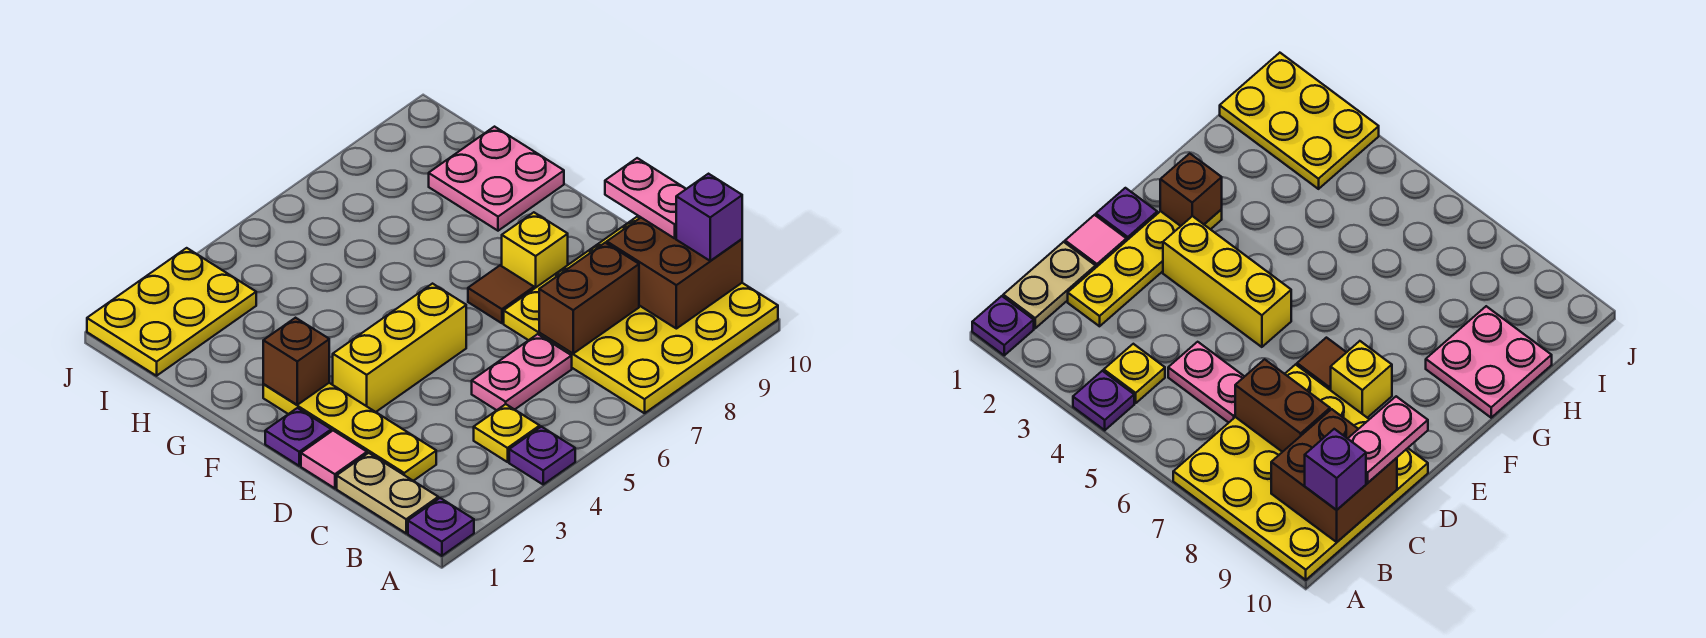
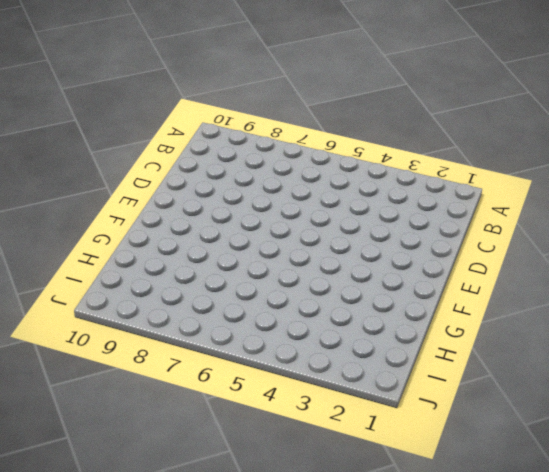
none -> purple plate A1 level 1
none -> purple plate A4 level 1
none -> yellow plate A7:D10 level 1

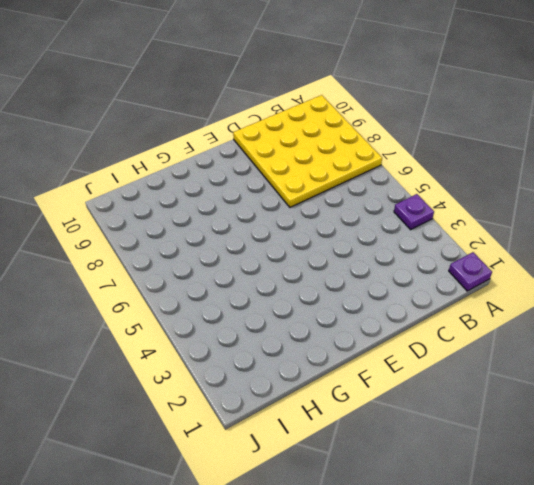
none -> tan plate B1:C1 level 1
none -> yellow plate B4 level 1
none -> yellow plate C2:F2 level 1

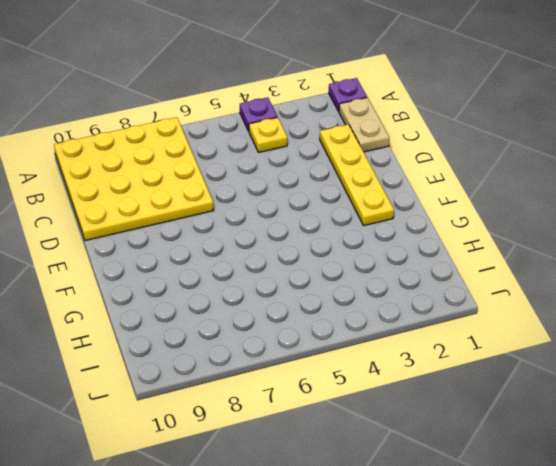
none -> pink plate C5:C6 level 1
none -> pink tile D1 level 1
none -> purple plate E1 level 1

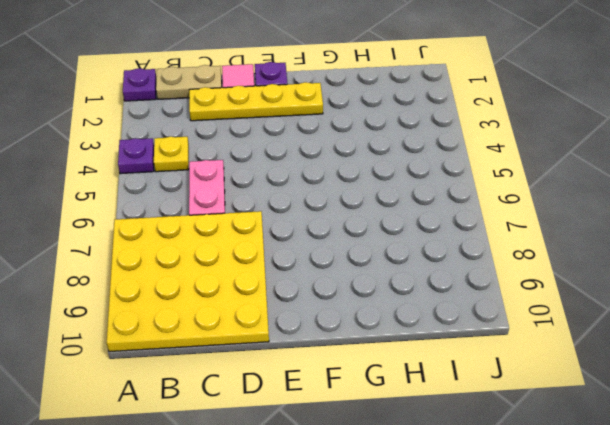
none -> yellow brick E3:E5 level 1
none -> brown tile E7 level 1
none -> yellow brick E8 level 1

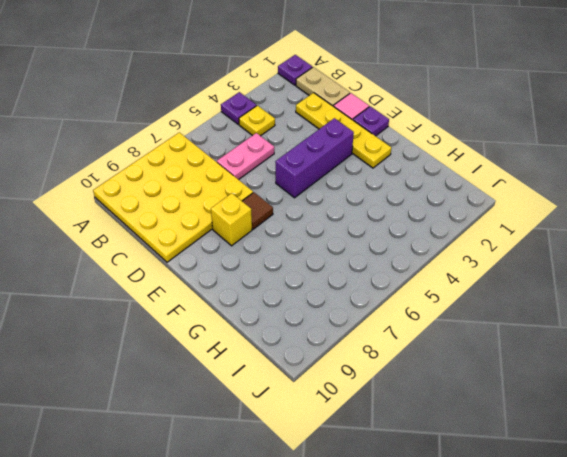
purple brick E3:E5 level 1 -> yellow brick E3:E5 level 1
none -> pink plate G9:H10 level 1
none -> yellow plate I1:J3 level 1
none -> brown brick B9:C10 level 2

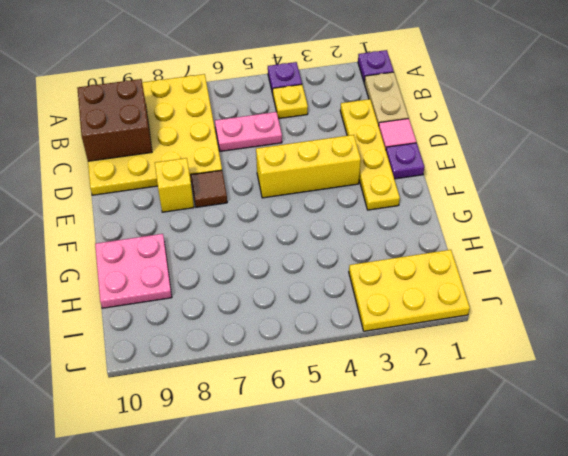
none -> brown brick C7:C8 level 2
none -> brown brick F2 level 2
none -> purple brick B10 level 3

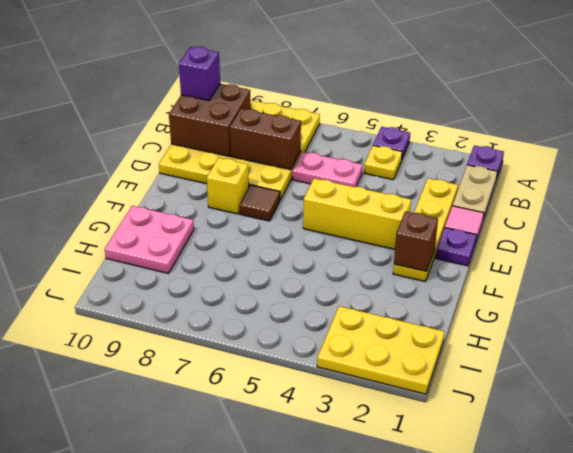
none -> pink plate C10:D10 level 3

